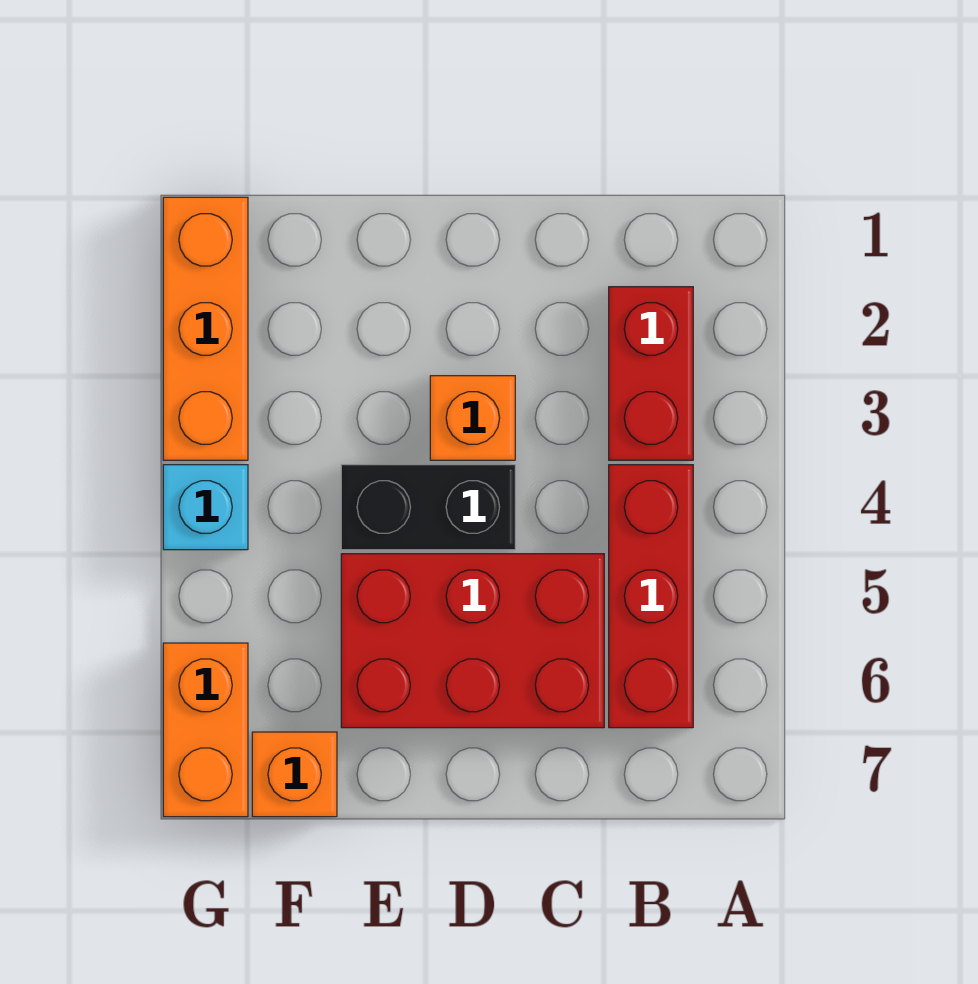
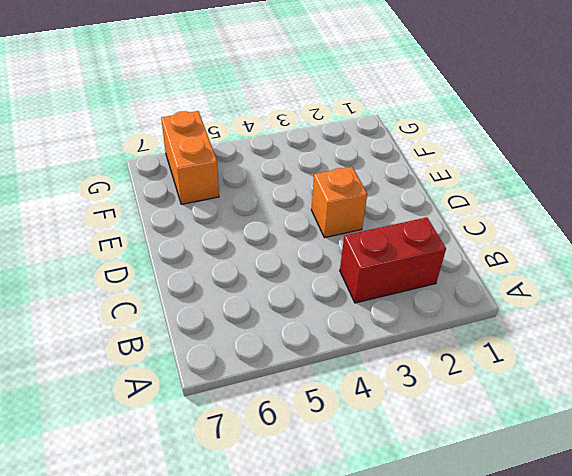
orange brick F6:G6 level 1 -> orange brick G6:G7 level 1
none -> red brick B4:B6 level 1
none -> red brick C5:E6 level 1

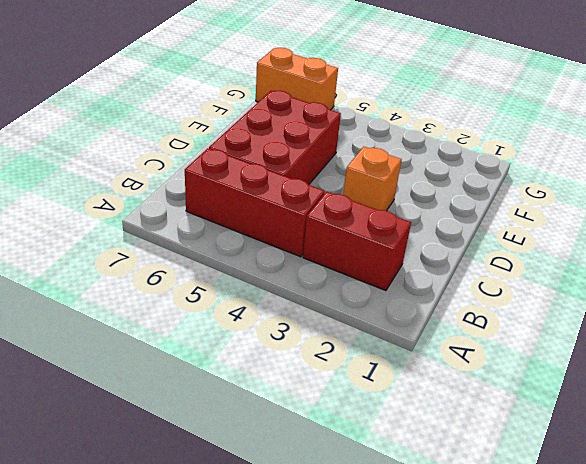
none -> black brick D4:E4 level 1
none -> orange brick F7 level 1

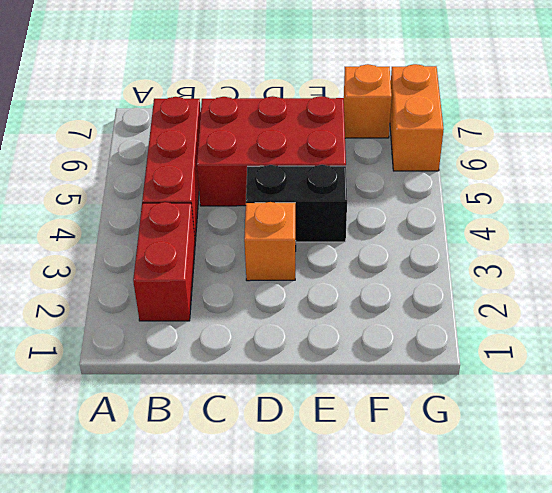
none -> orange brick G1:G3 level 1
none -> cyan brick G4 level 1

